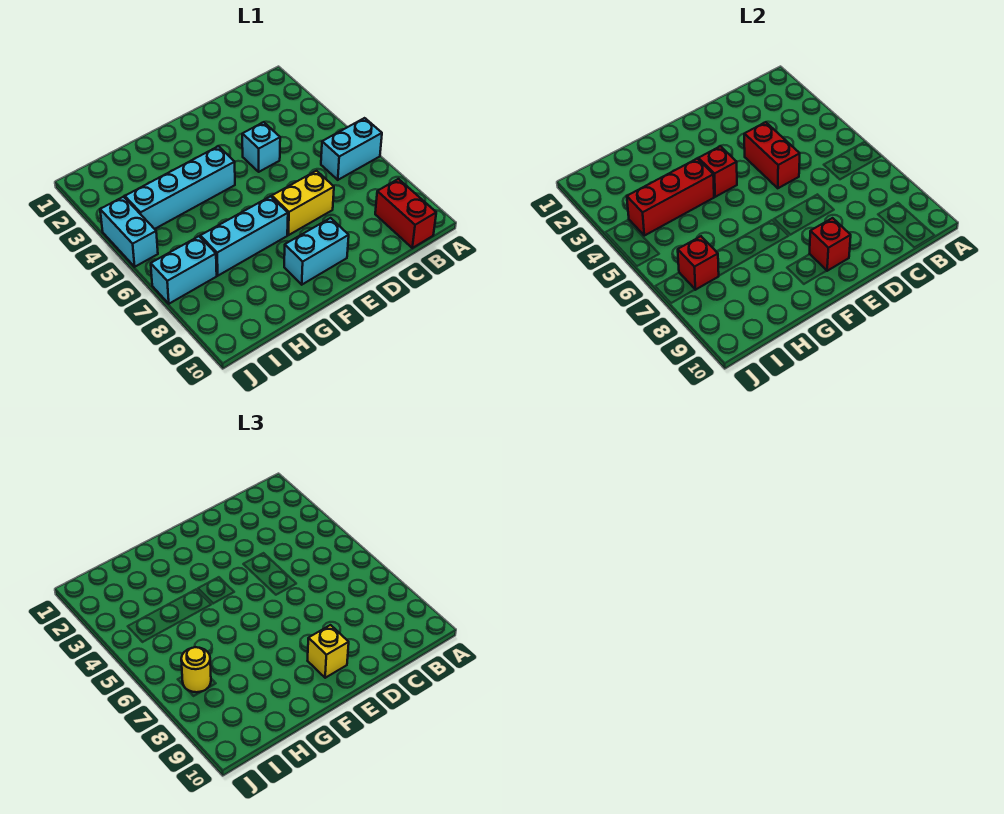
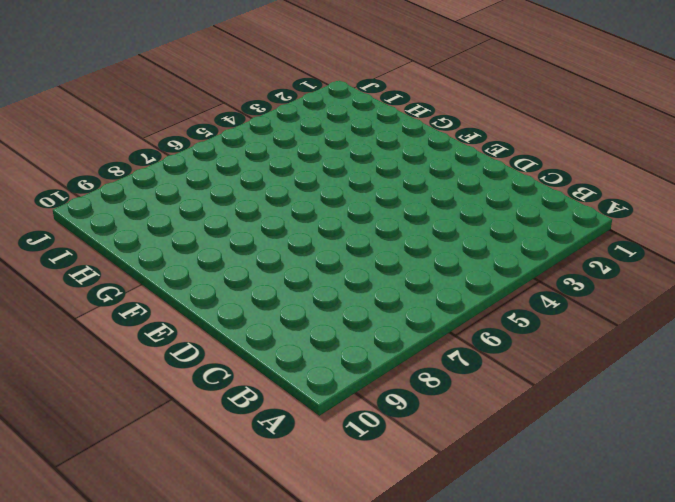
none -> cyan brick A6:B6 level 1
none -> red brick B9:B10 level 1
none -> cyan brick D4 level 1

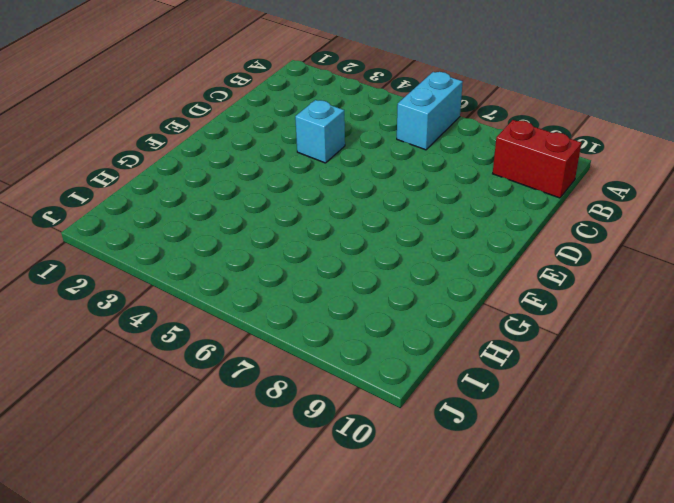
none -> yellow brick D7:E7 level 1
none -> cyan brick E9:F9 level 1
none -> cyan brick F4:I4 level 1

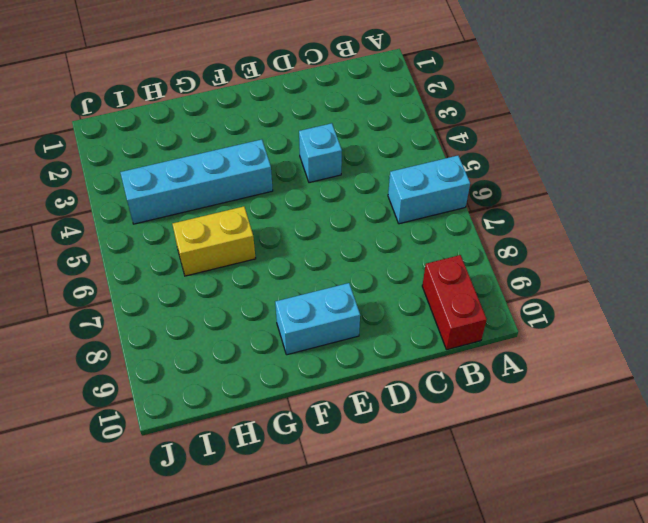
yellow brick G6:H6 level 1 -> yellow brick D7:E7 level 1
none -> cyan brick F7:H7 level 1
none -> cyan brick I7:J7 level 1
none -> cyan brick J4:J5 level 1

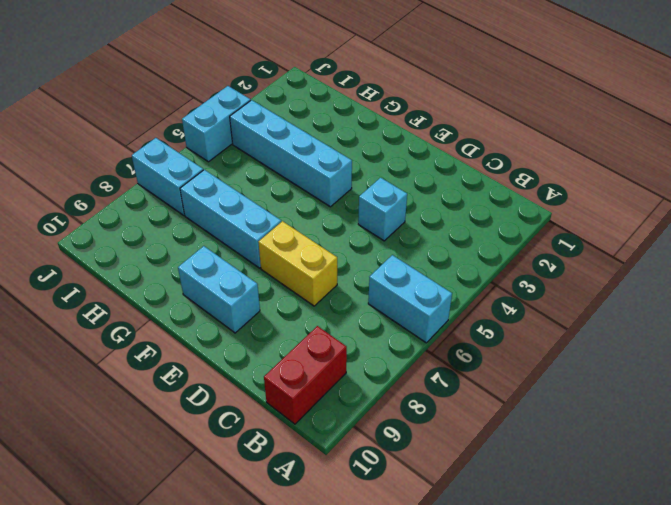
none -> red brick D4:D5 level 2
none -> red brick E9 level 2
none -> red brick F4 level 2

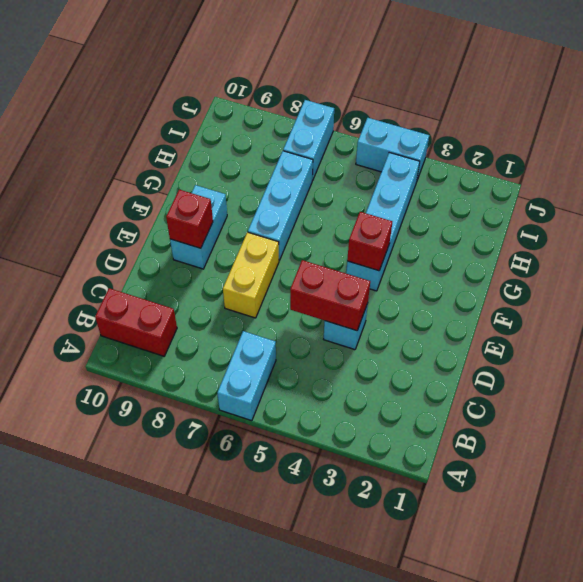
none -> red brick G4:I4 level 2
none -> red brick I7 level 2
none -> yellow brick E9 level 3

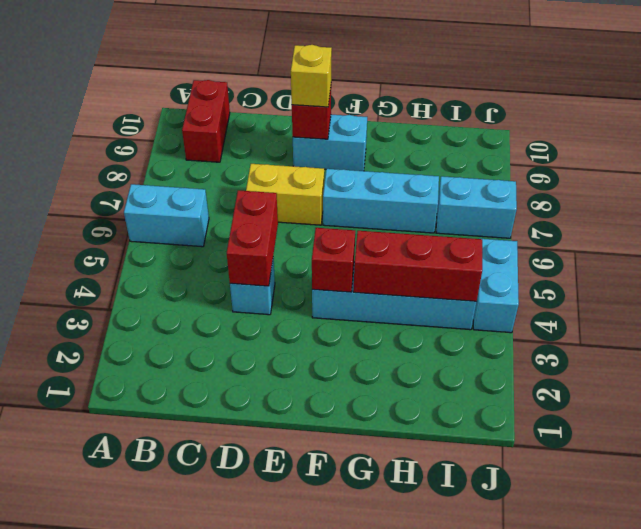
none -> red brick I7 level 2
none -> yellow round brick I7 level 3

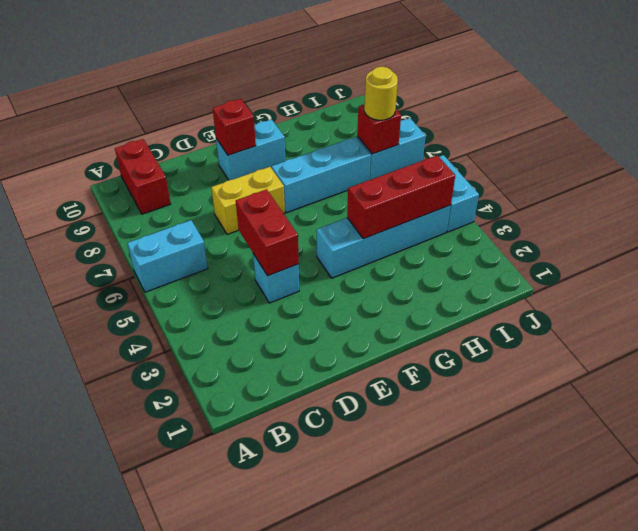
none -> red brick F4 level 2
none -> yellow brick E9 level 3

